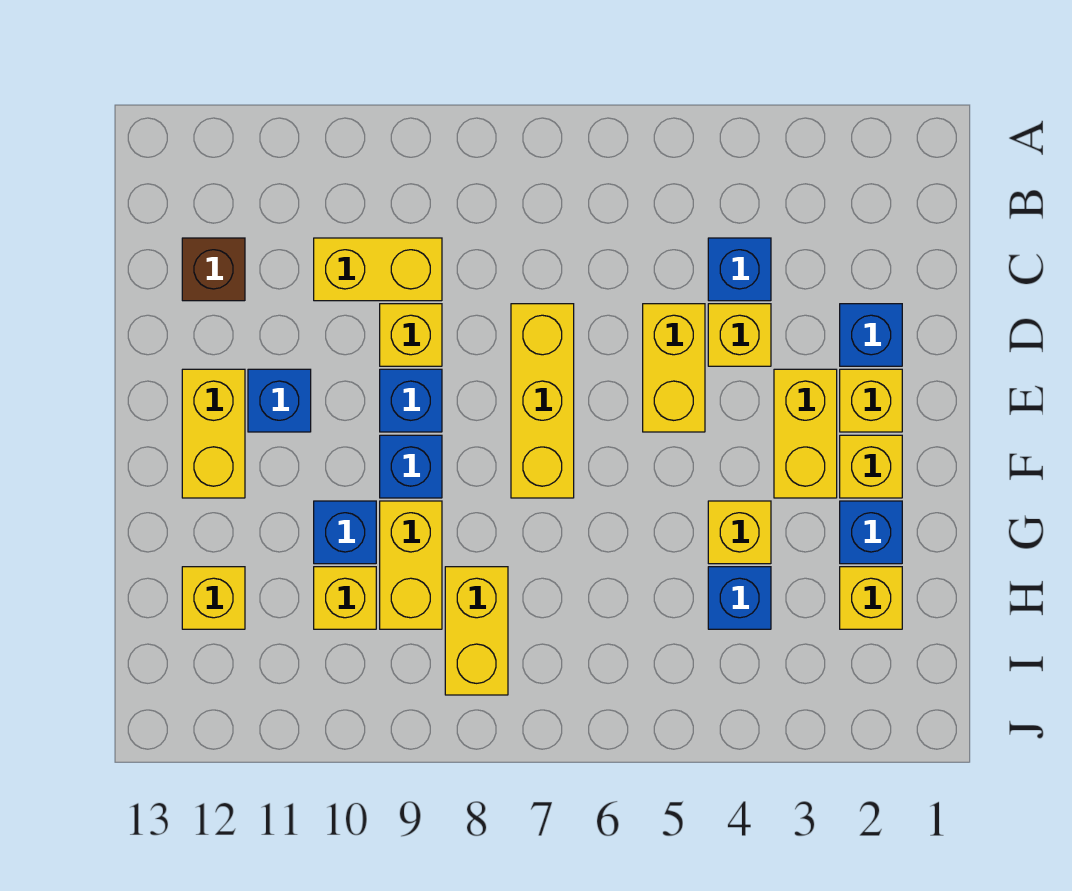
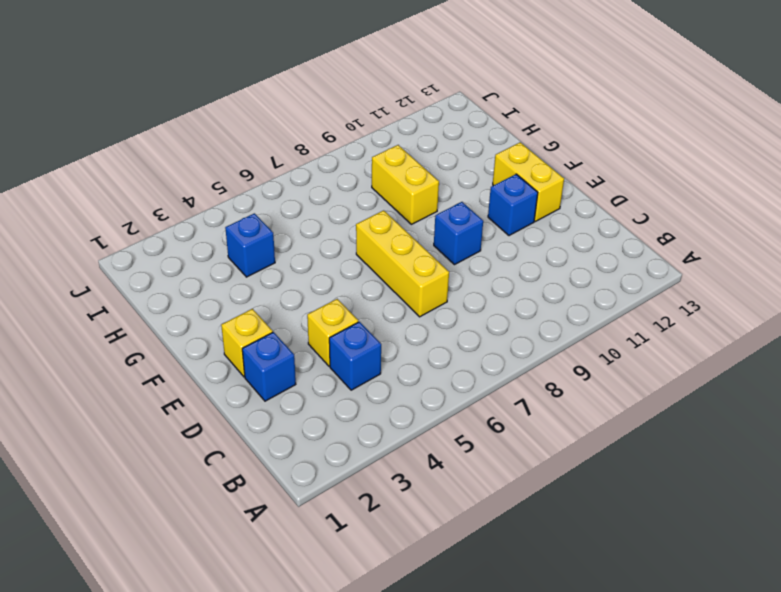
none -> yellow brick C9:C10 level 1
none -> brown brick C12 level 1
none -> yellow brick D5:E5 level 1

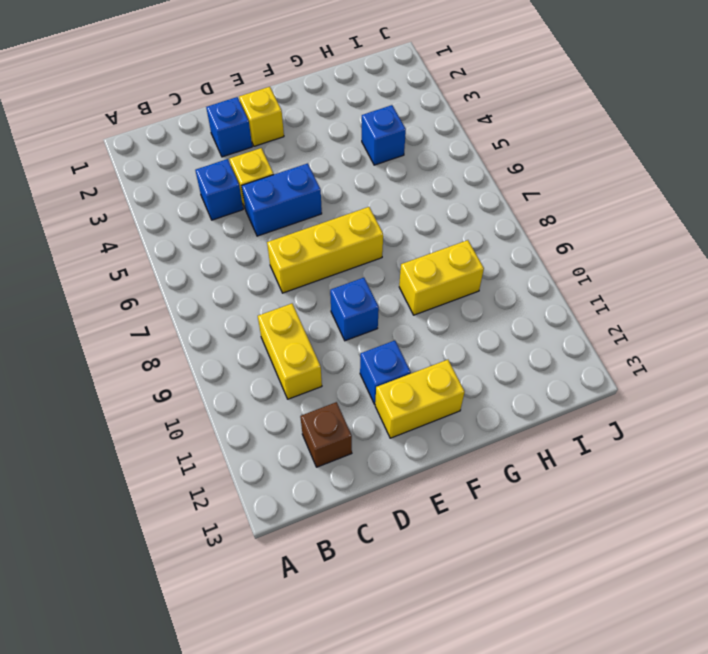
blue brick D5:E5 level 1 -> yellow brick D5:E5 level 1
none -> yellow brick D9 level 1
none -> yellow brick E3:F3 level 1
none -> yellow brick F2 level 1

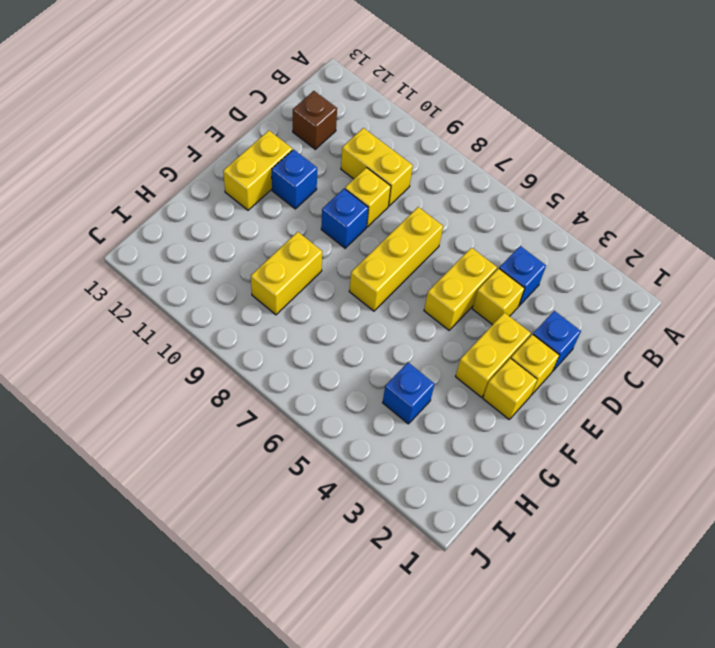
none -> blue brick F9 level 1
none -> blue brick G2 level 1
none -> yellow brick G4 level 1

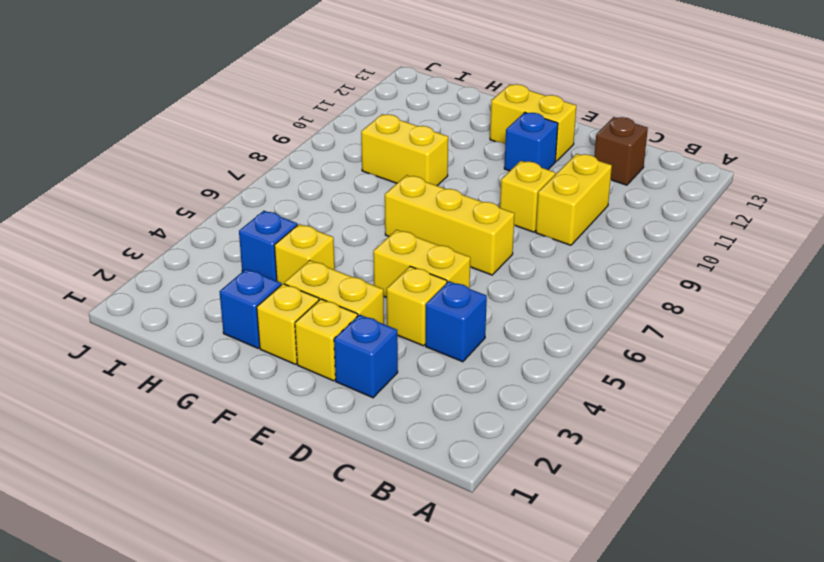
none -> blue brick E9 level 1
none -> blue brick F9 level 1
none -> blue brick G10 level 1

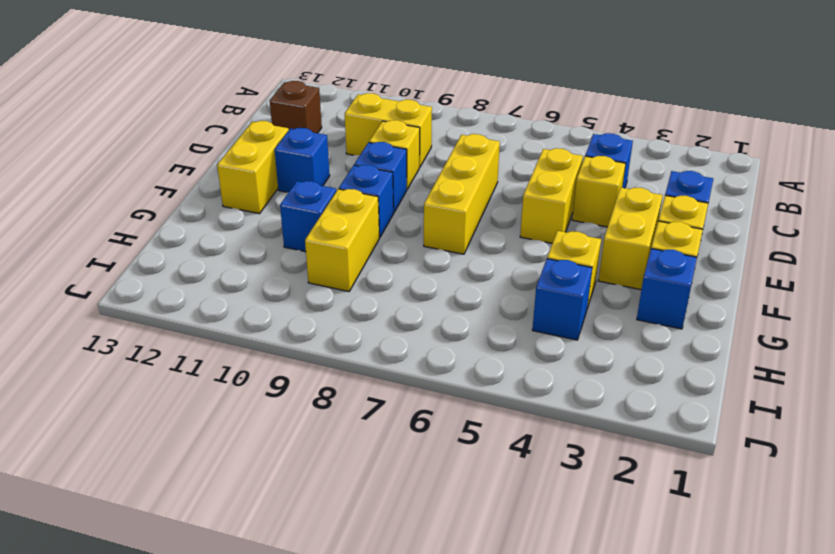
none -> yellow brick H2 level 1
none -> yellow brick H8:I8 level 1
none -> yellow brick H10 level 1

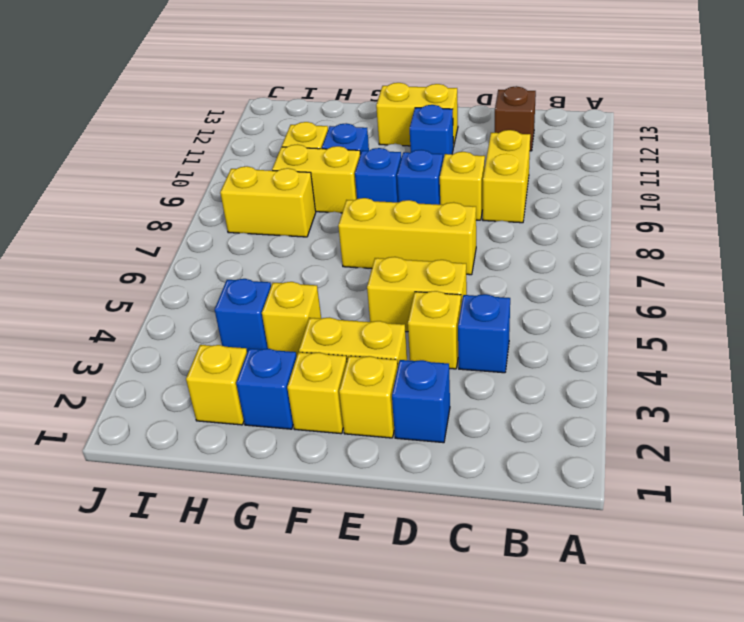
none -> yellow brick H12 level 1

